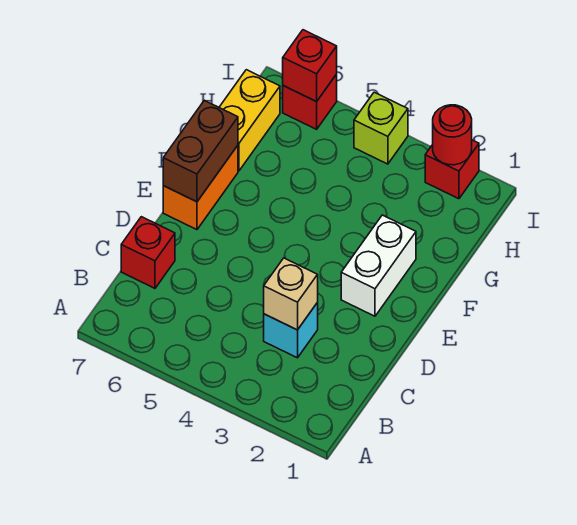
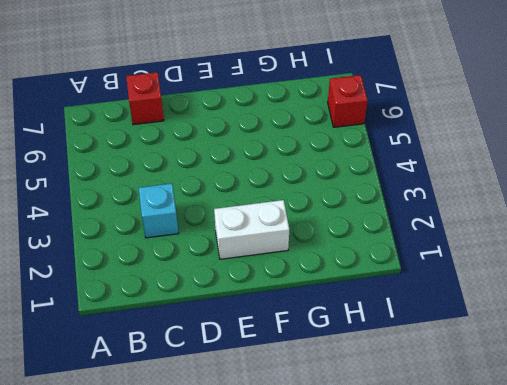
none -> orange brick E7:F7 level 1
none -> yellow brick G7:H7 level 1
none -> red brick I2 level 1

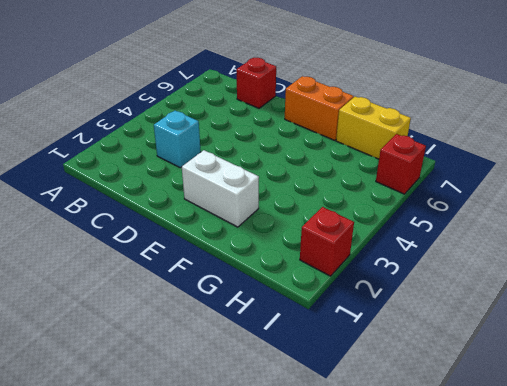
none -> lime brick I4 level 1
none -> tan brick C3 level 2
none -> brown brick E7:F7 level 2

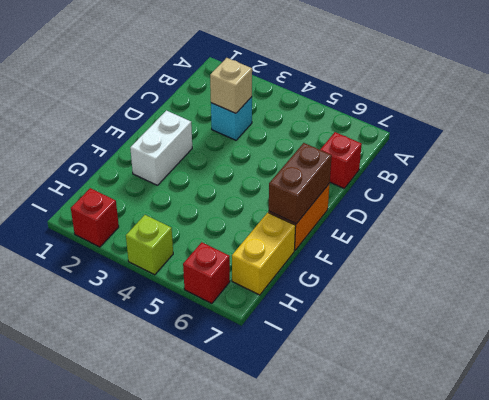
none -> red round brick I2 level 2
none -> red brick I6 level 2

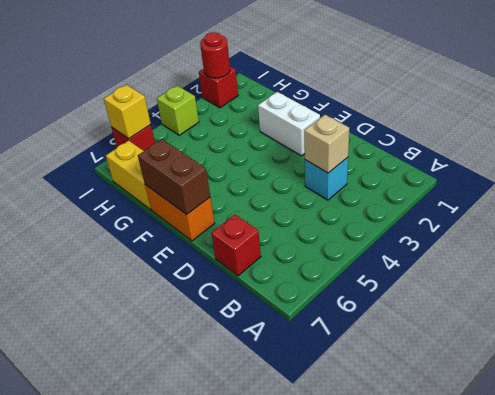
yellow brick I6 level 2 -> red brick I6 level 2

